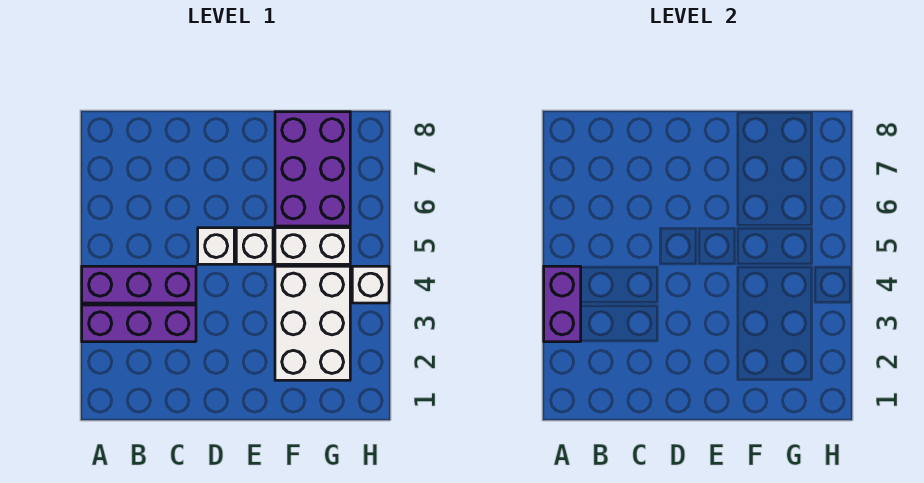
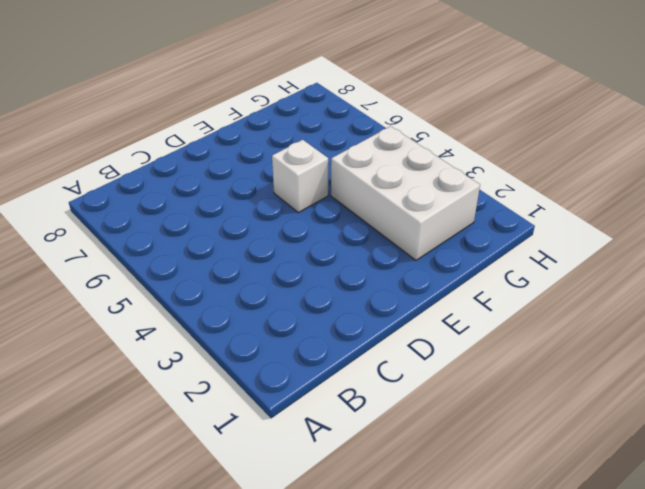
none -> purple brick A3:C3 level 1
none -> purple brick A4:C4 level 1

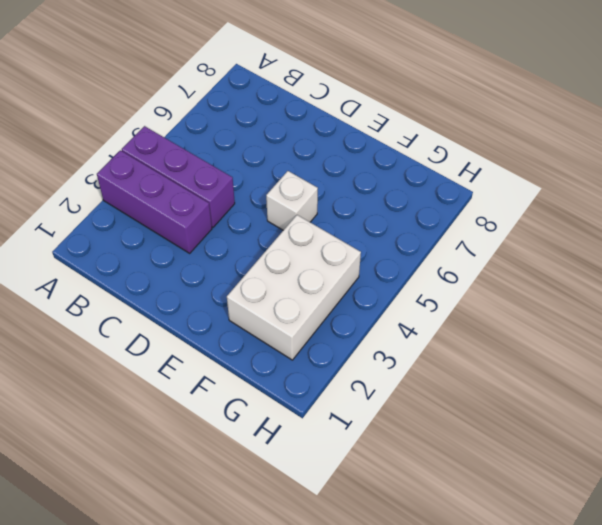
none -> white brick D5 level 1
none -> white brick F5:G5 level 1

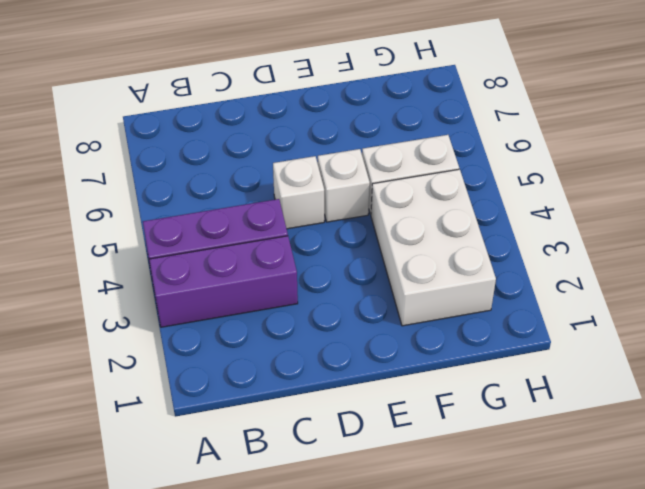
none -> purple brick F6:G8 level 1
none -> white brick H4 level 1

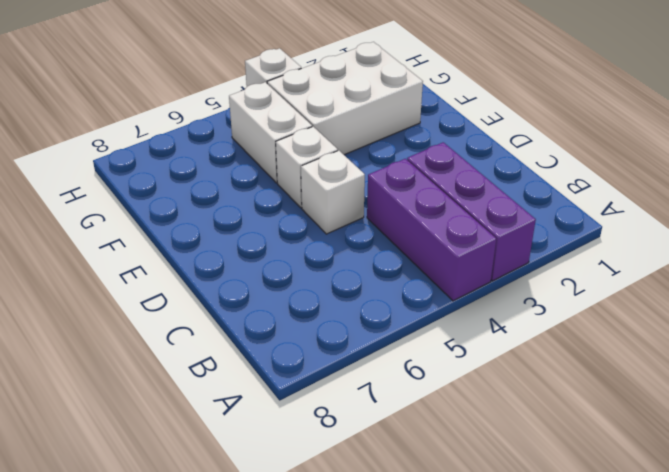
none -> purple brick F6:G8 level 1
none -> purple brick A3:A4 level 2

